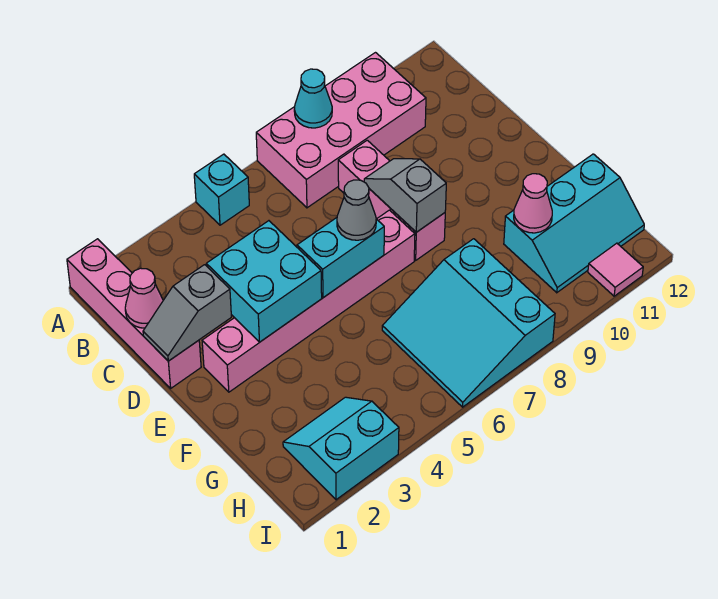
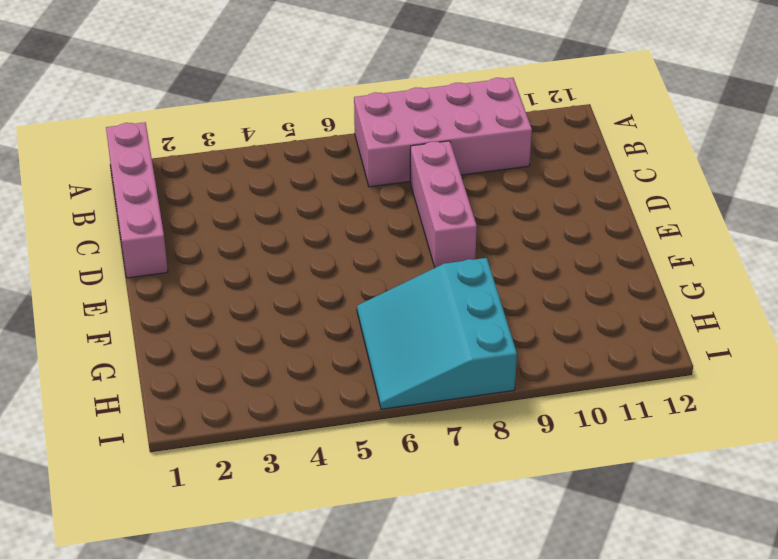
none -> cyan brick A5 level 1
none -> pink brick E2:E7 level 1
none -> cyan slope G10:H12 level 1 top G

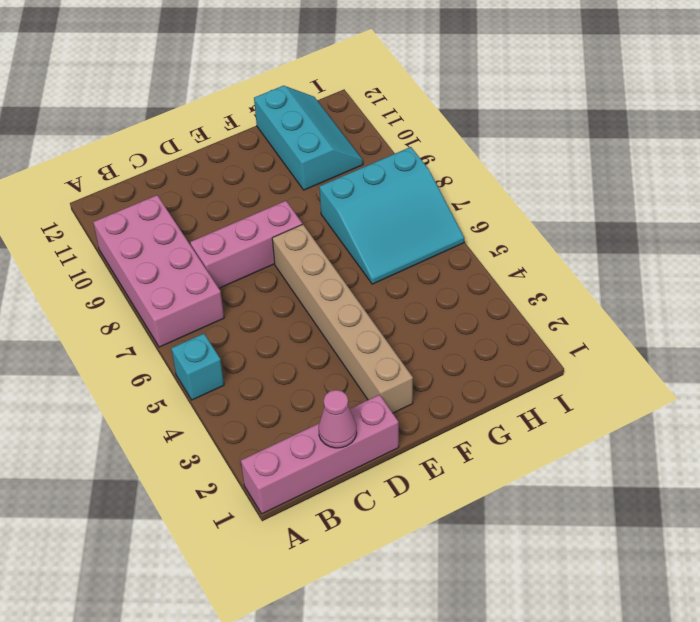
tan brick E2:E7 level 1 -> pink brick E2:E7 level 1
none -> cyan slope H2:I3 level 1 top I
none -> pink tile I11 level 1
none -> cyan cone A8 level 2

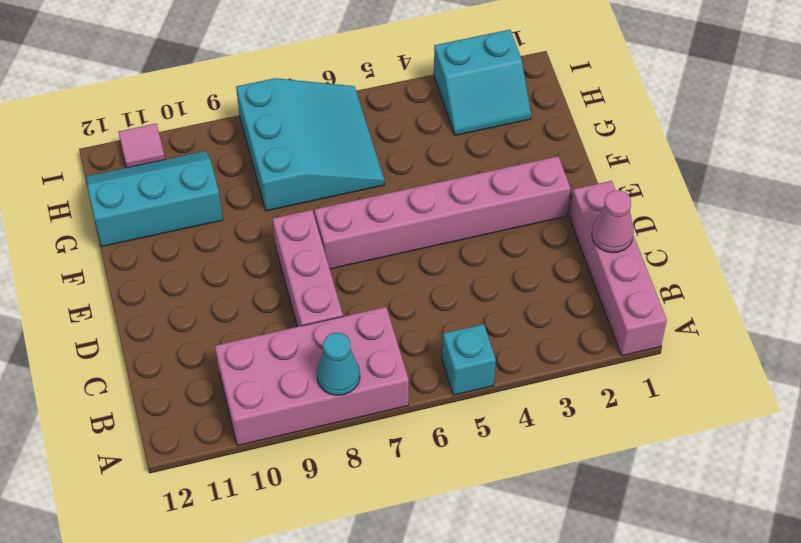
none -> grey slope D1:D2 level 2 top 2
none -> cyan brick D3:E4 level 2
none -> grey slope D8:E8 level 2 top E

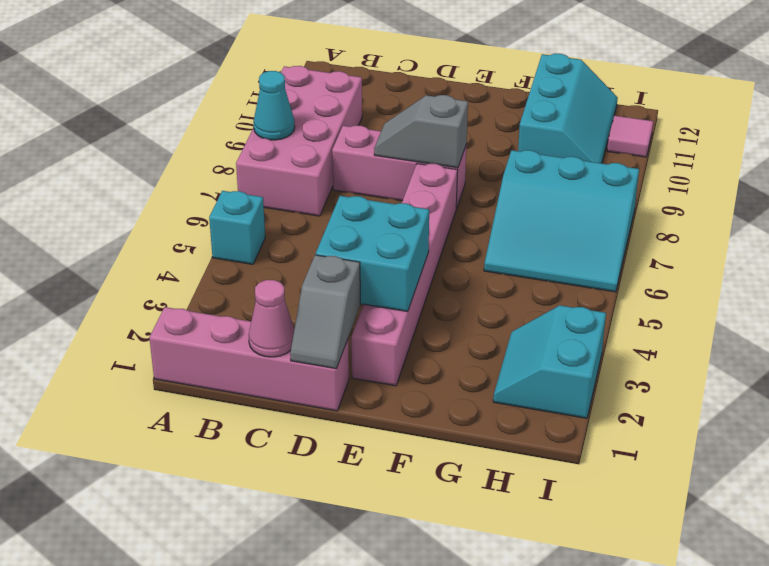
none -> cyan brick E5:E6 level 2
none -> pink cone G10 level 2
none -> grey cone E6 level 3

